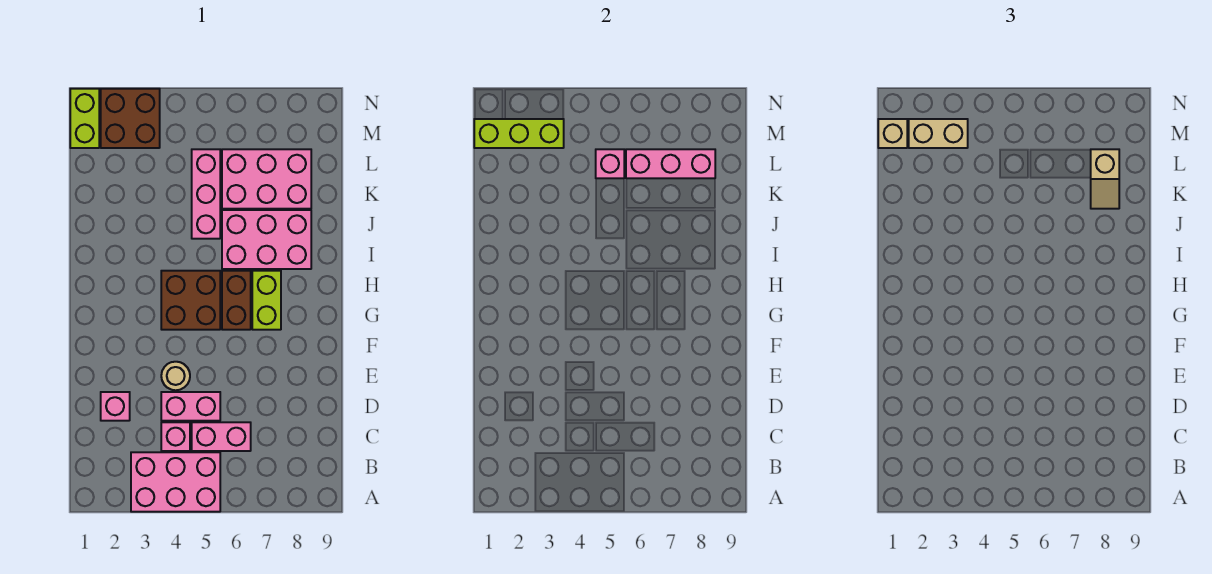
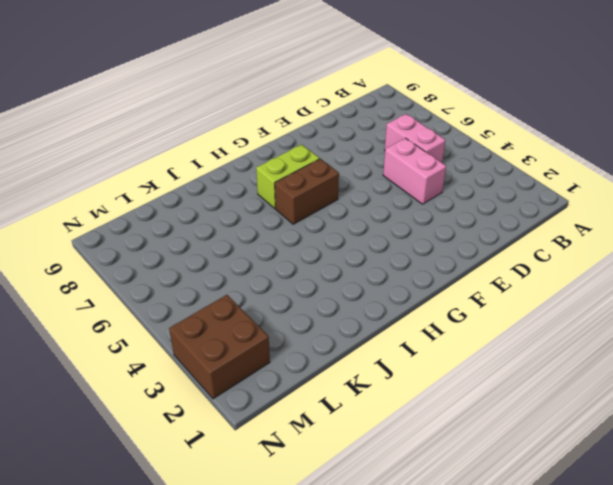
none -> pink brick A3:B5 level 1
none -> pink brick C4 level 1
none -> pink brick D2 level 1

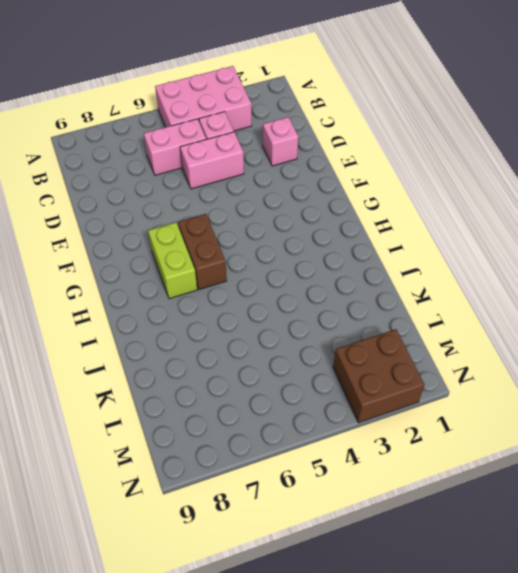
none -> tan round brick E4 level 1
none -> brown brick G4:H5 level 1
none -> pink brick I6:J8 level 1

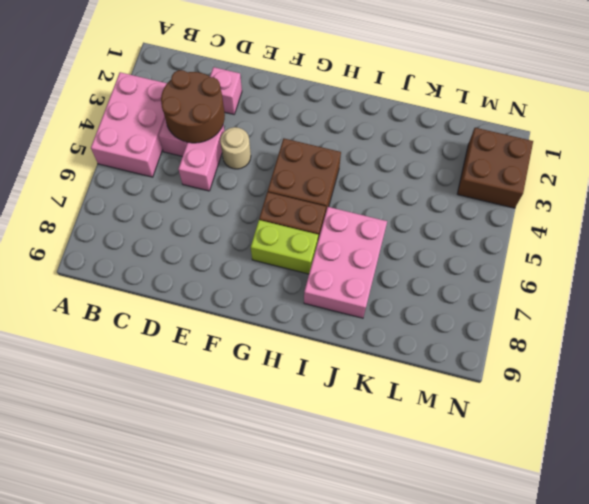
brown round brick C3:D4 level 2 -> none
none -> pink brick C5:C6 level 1
none -> pink brick J5:L5 level 1
none -> pink brick K6:L8 level 1

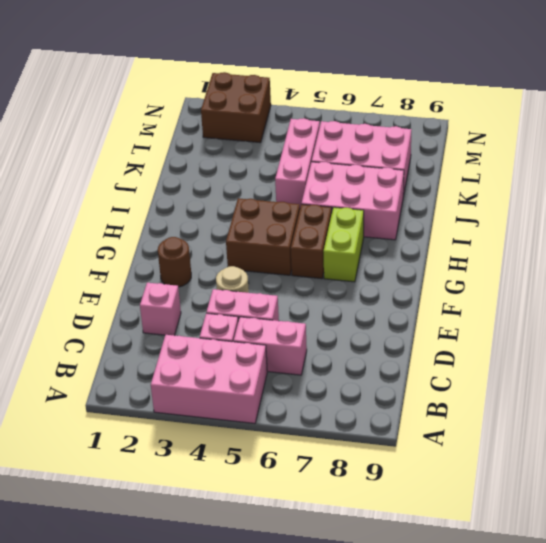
brown round brick F2 level 1 -> none
none -> lime brick M1:N1 level 1
none -> pink brick L5 level 2
none -> pink brick L6:L8 level 2

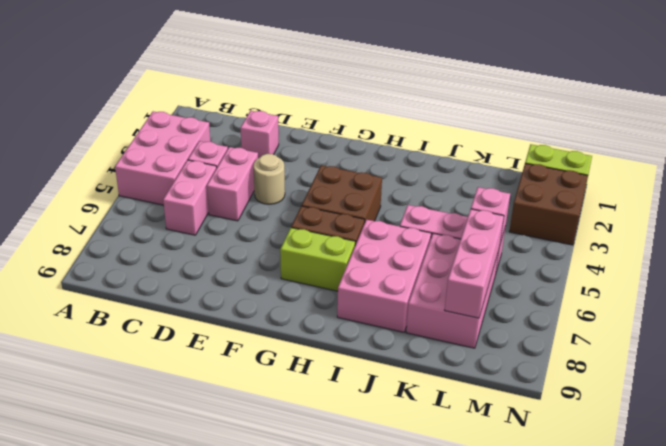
none -> lime brick M1:M3 level 2
none -> tan slope K8:L8 level 3 top L
none -> tan brick M1 level 3

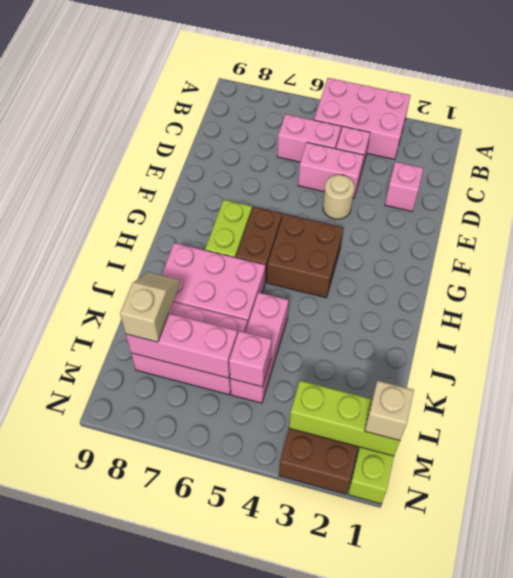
none -> tan brick M2:M3 level 3

